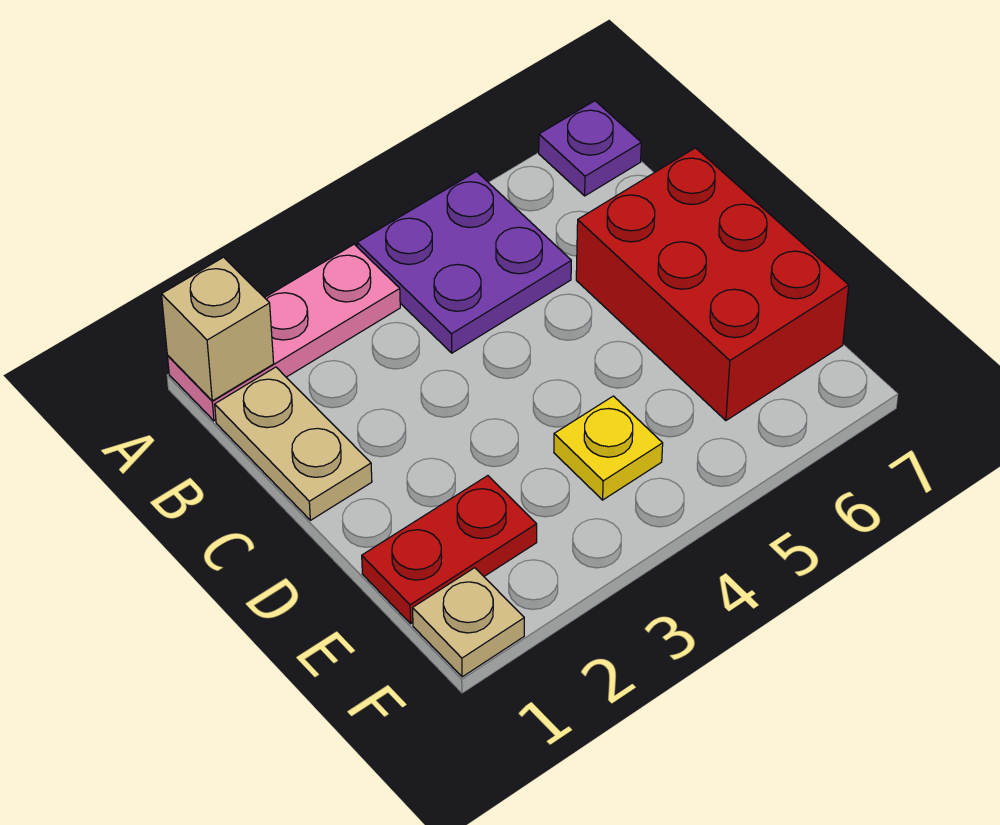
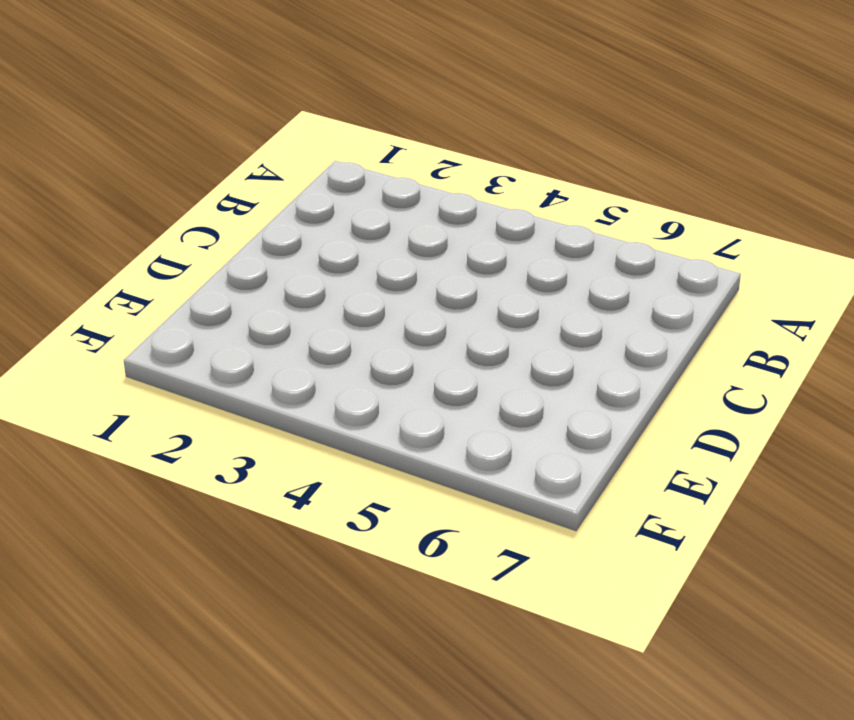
none -> pink plate A1:A3 level 1
none -> purple plate A4:B5 level 1

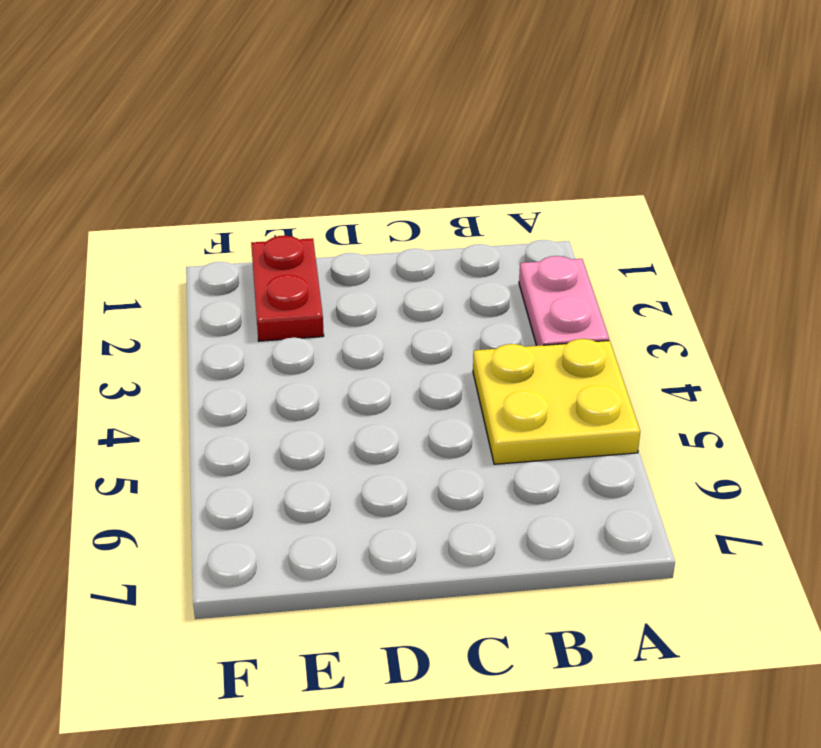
pink plate A2:A3 level 1 -> pink plate A1:A3 level 1
yellow plate A4:B5 level 1 -> purple plate A4:B5 level 1
none -> purple plate A7 level 1
none -> tan plate B1:C1 level 1

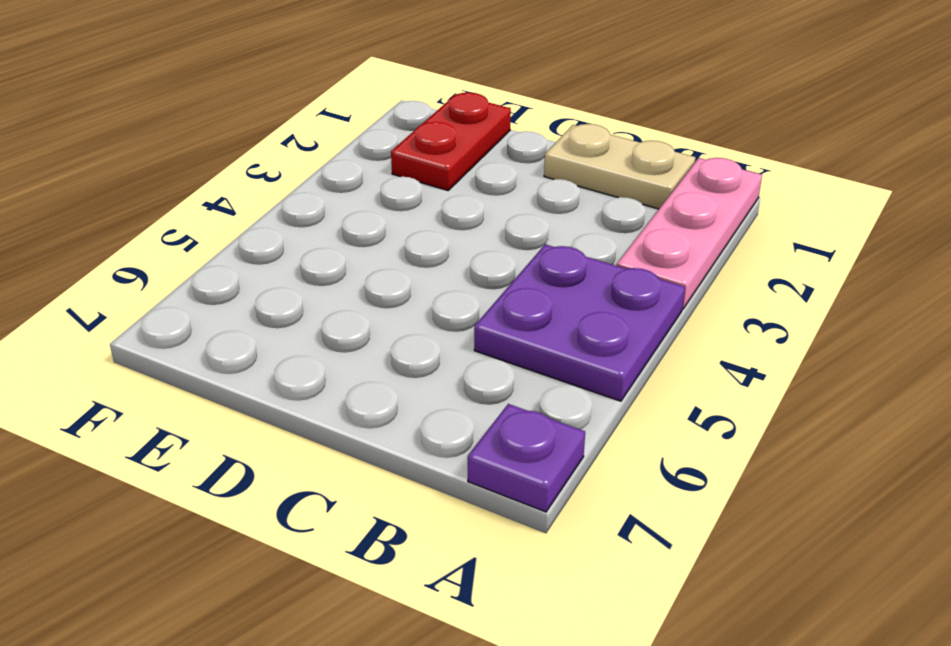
none -> red brick C6:E7 level 1
none -> yellow plate E4 level 1

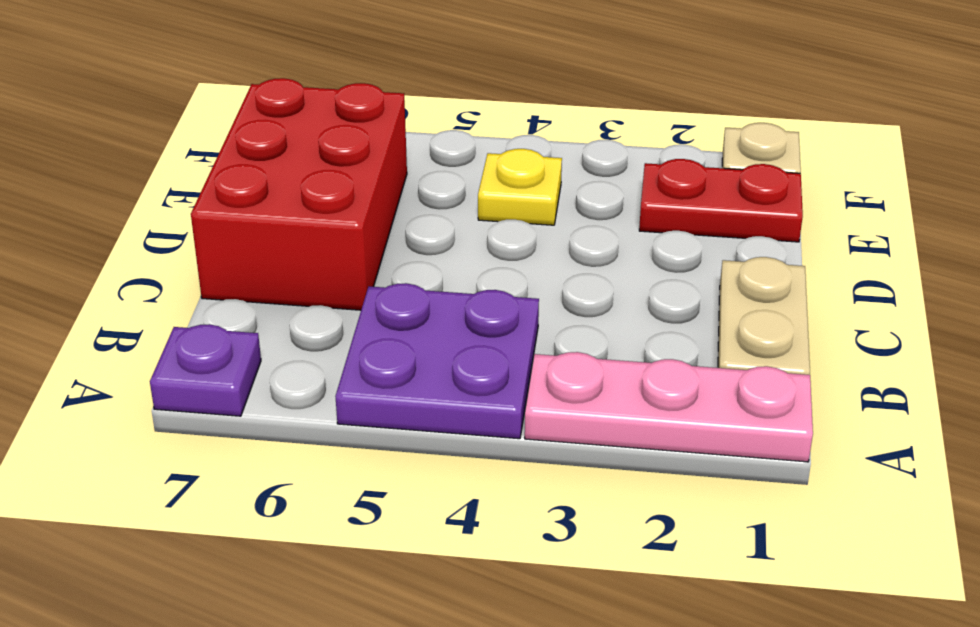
none -> tan brick A1 level 2

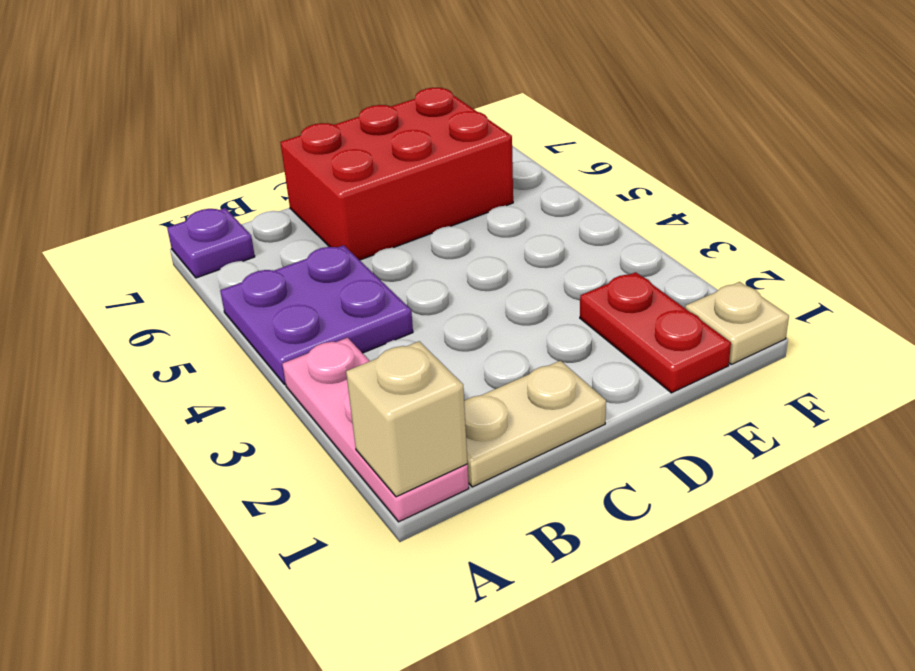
none -> yellow plate E4 level 1

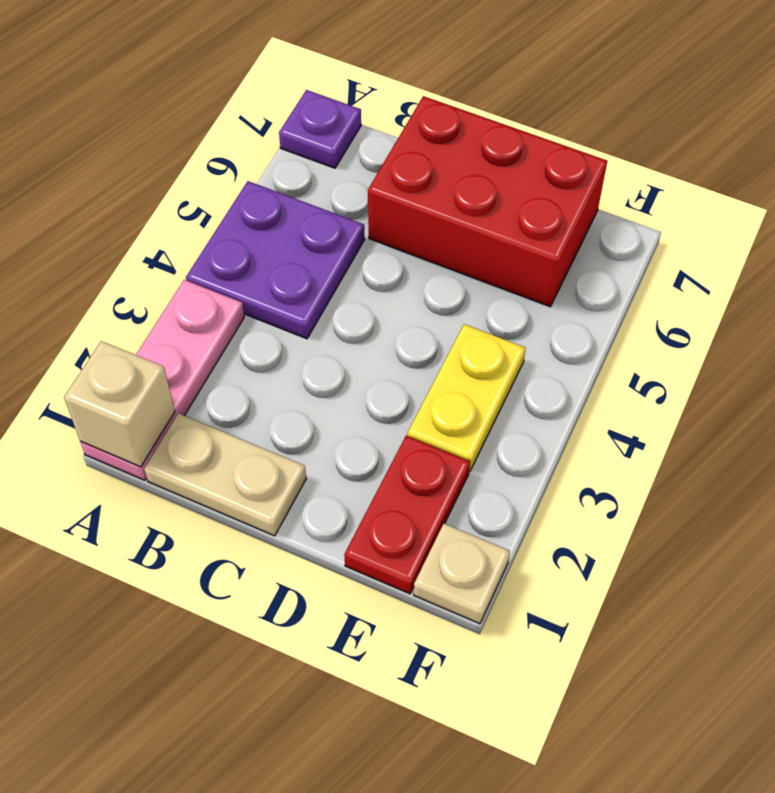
yellow plate E3:E4 level 1 -> yellow plate E4 level 1

